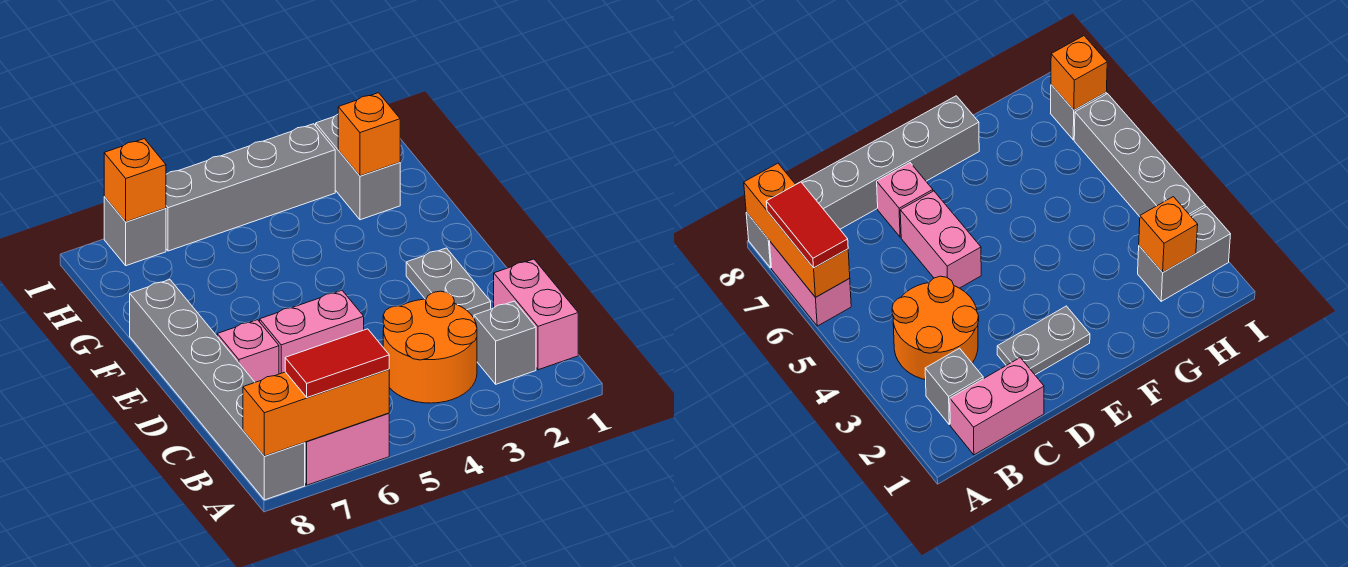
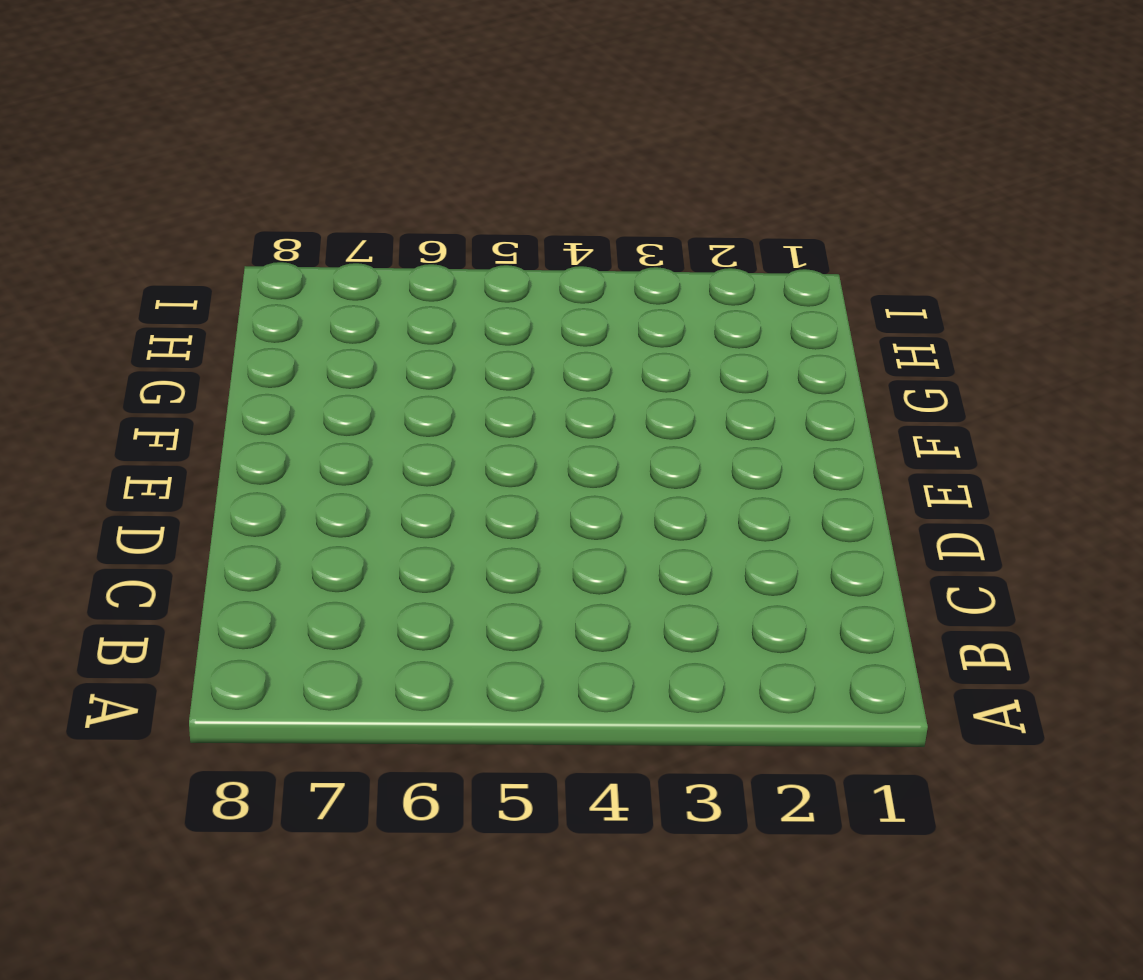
none -> pink brick A6:A7 level 1
none -> grey brick A8:F8 level 1
none -> pink brick B1:C1 level 1

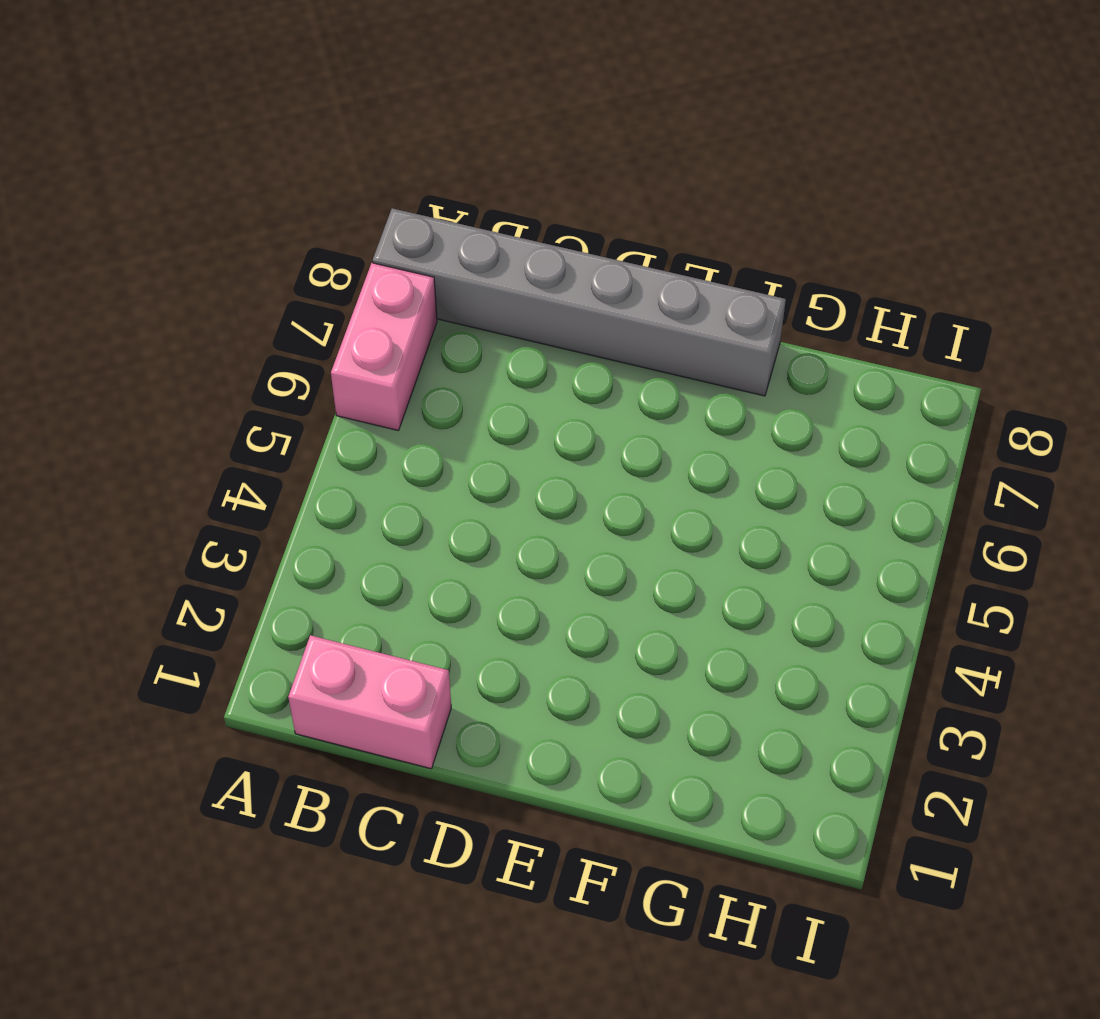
none -> grey brick B2 level 1
none -> orange round brick B3:C4 level 1
none -> grey plate D2:E2 level 1

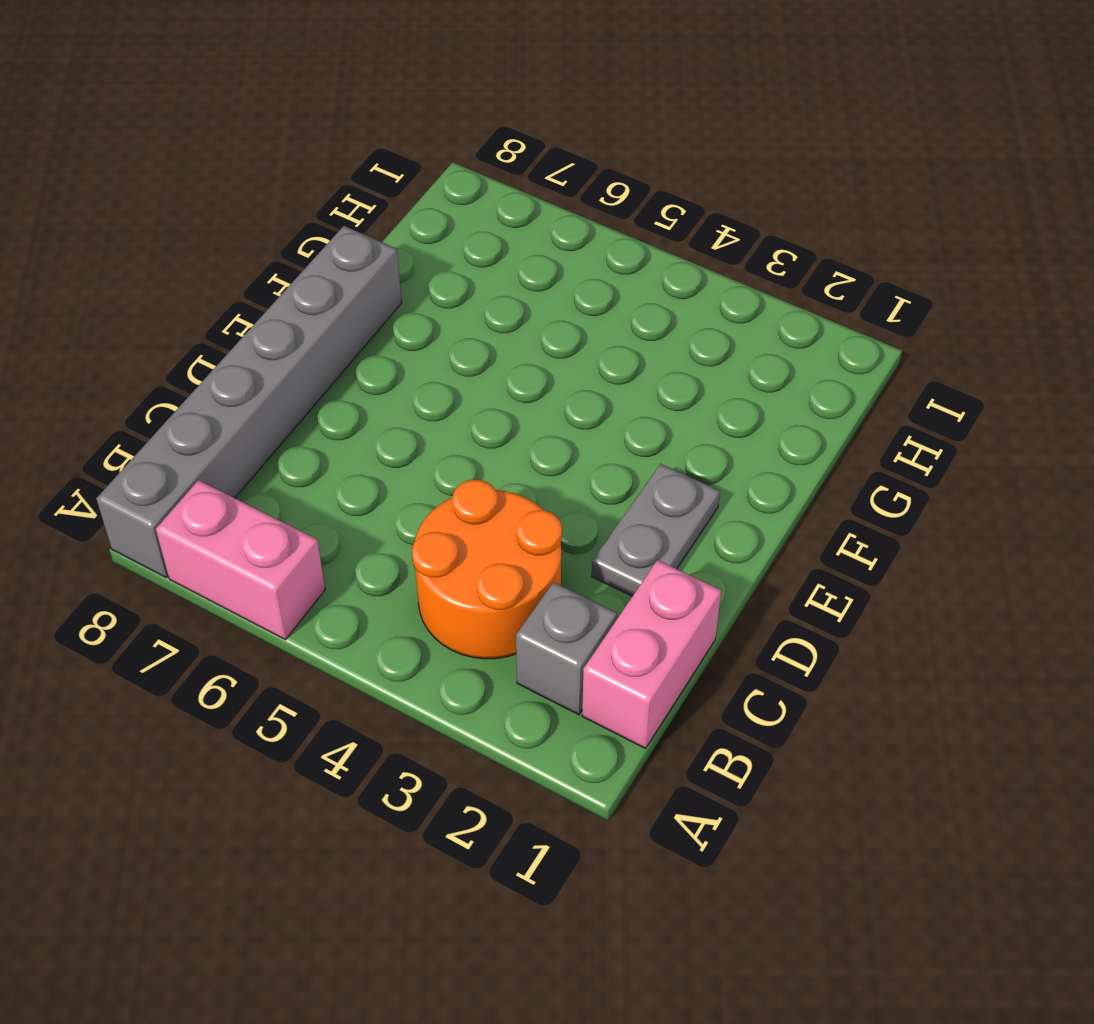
none -> pink brick D5:D6 level 1
none -> pink brick D7 level 1
none -> grey brick H2:I2 level 1

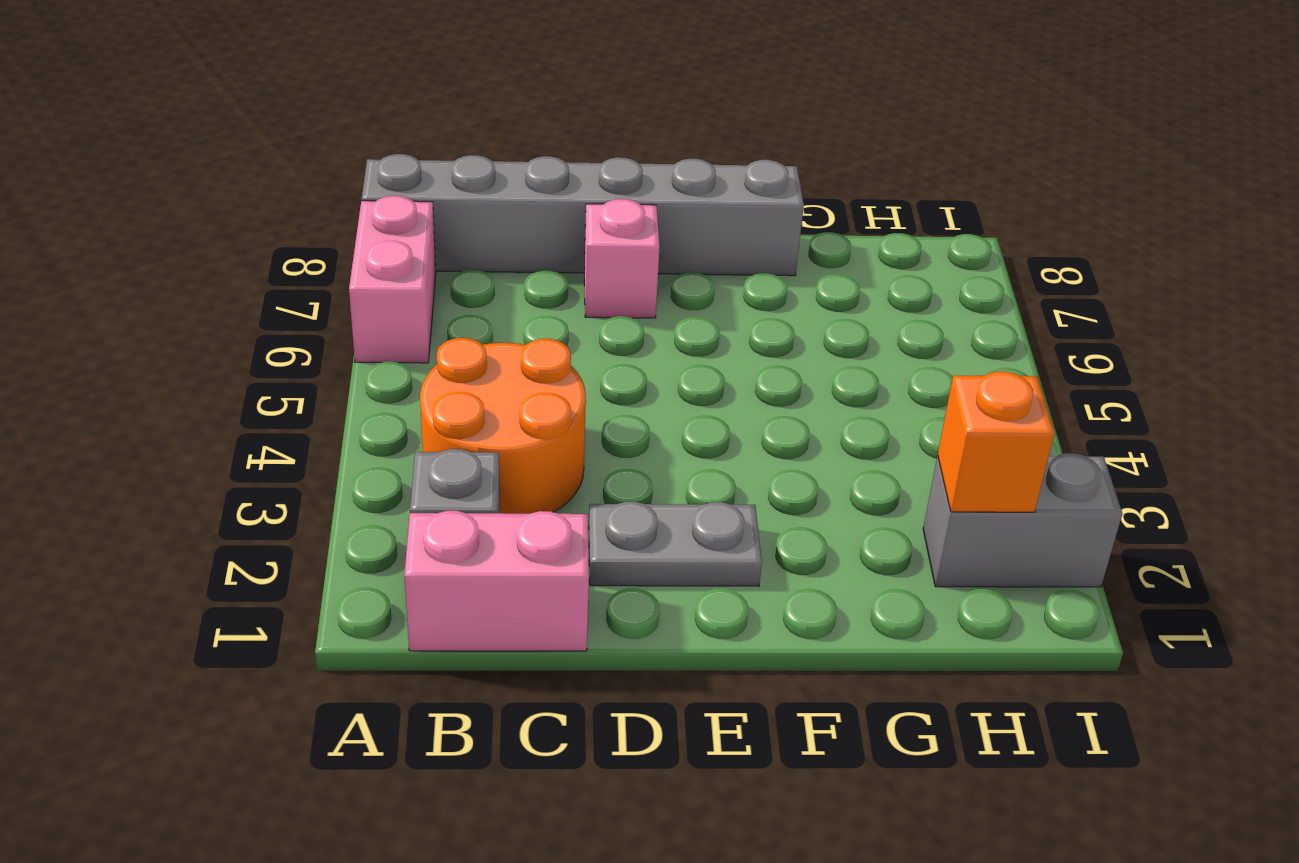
none -> pink brick D5:D6 level 1
none -> grey brick I3:I6 level 1
none -> grey brick I7 level 1

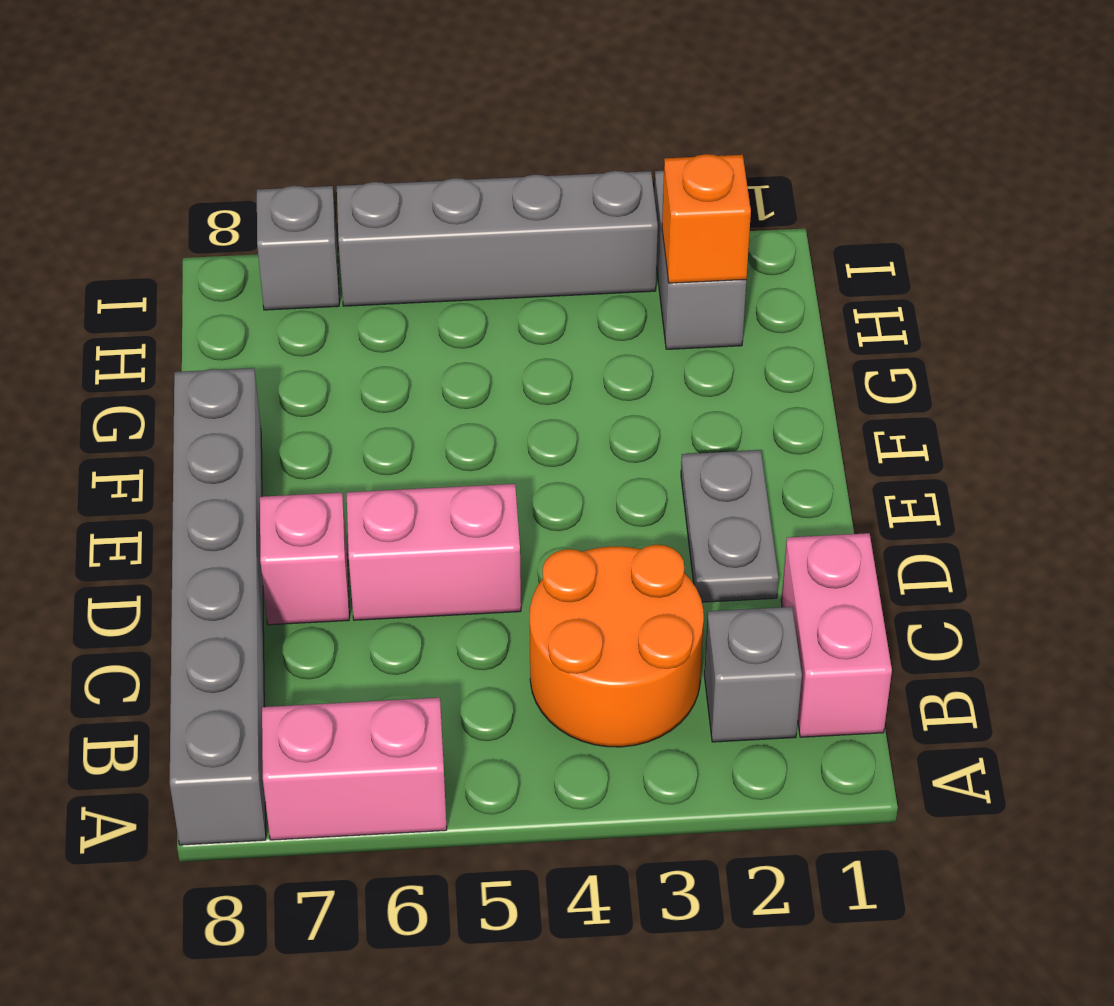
none -> orange brick A6:A8 level 2
none -> orange brick I7 level 2
none -> red tile A6:A7 level 3

